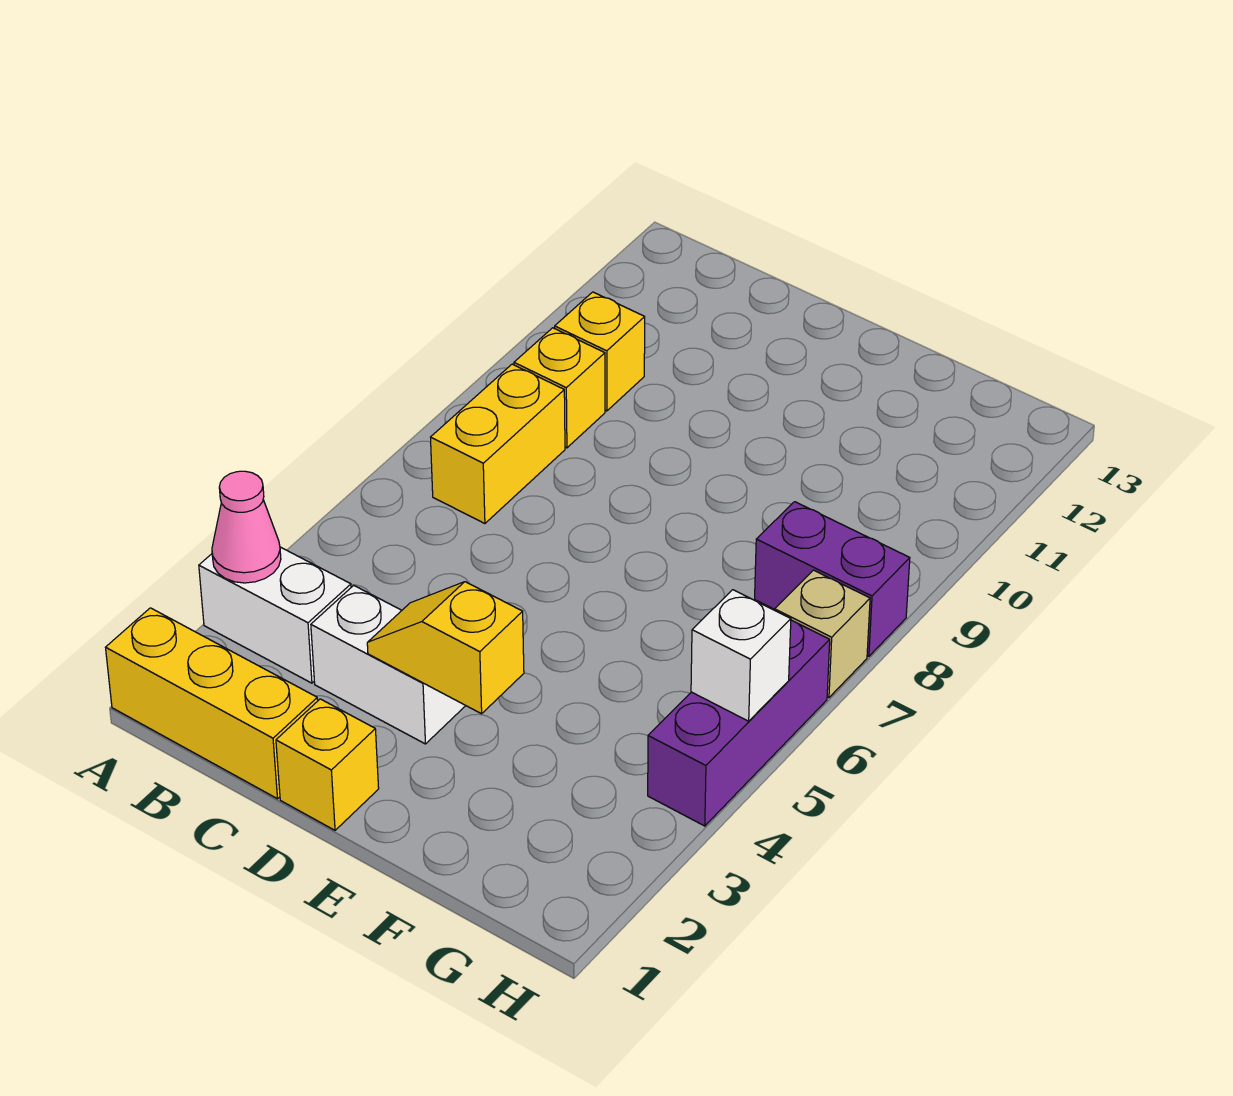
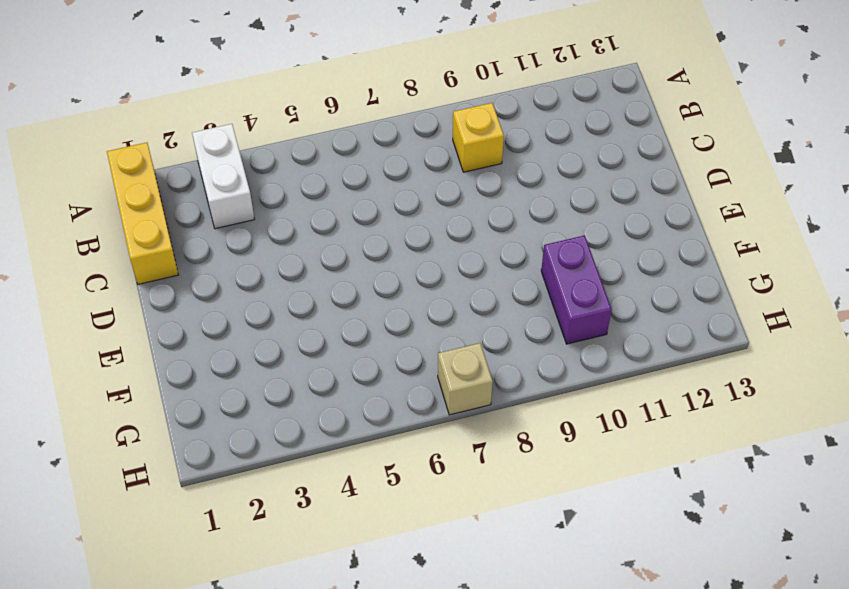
purple brick F10:G10 level 1 -> purple brick G8:H8 level 1
none -> yellow brick B7:B8 level 1
none -> yellow brick B10 level 1
none -> white brick C3:D3 level 1

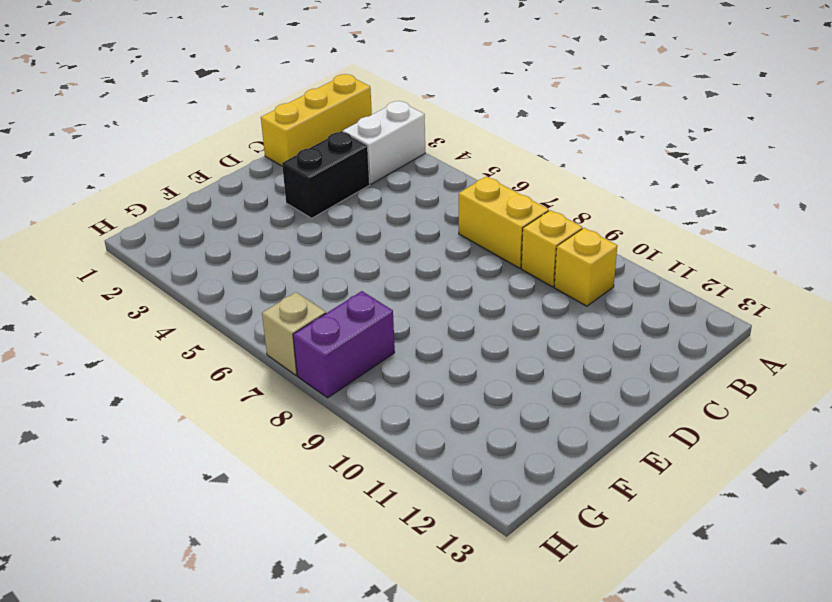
black brick C3:D3 level 1 -> white brick C3:D3 level 1
none -> yellow brick D1 level 1
none -> purple brick H4:H6 level 1
none -> pink cone A3 level 2

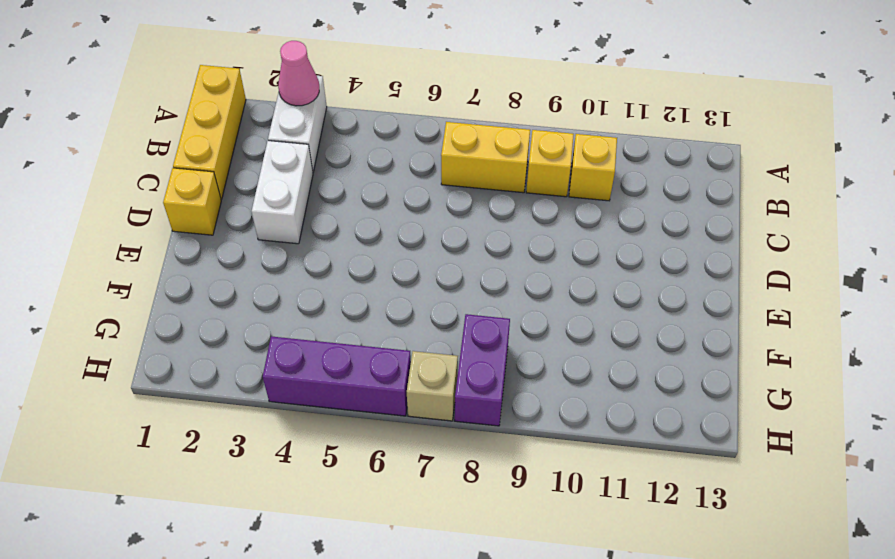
none -> yellow slope D3:E3 level 2 top E
none -> white brick H5 level 2

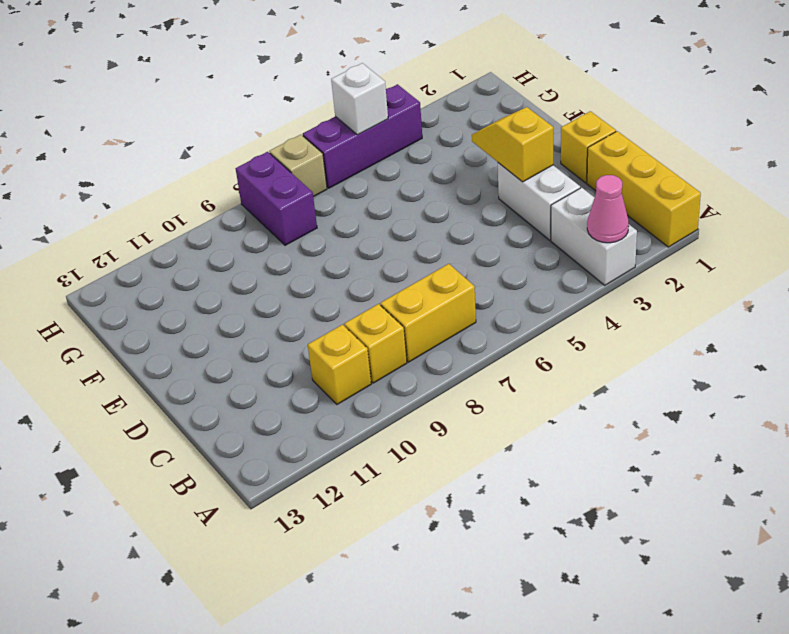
yellow slope D3:E3 level 2 top D -> yellow slope D3:E3 level 2 top E

